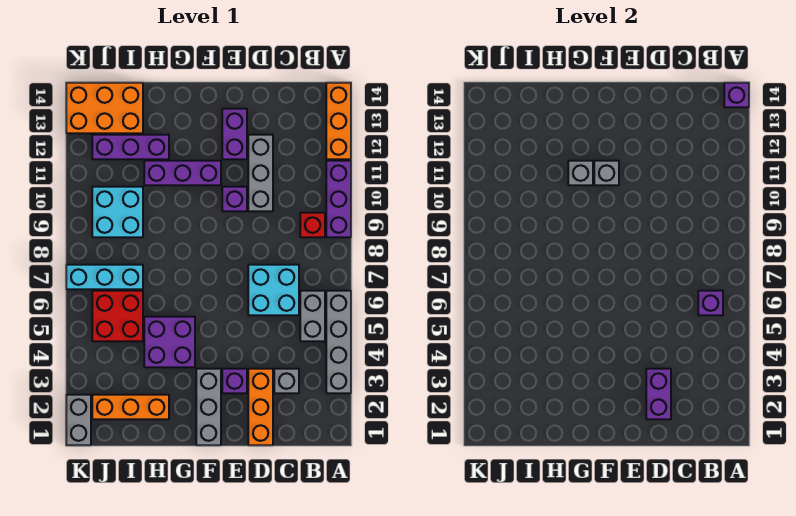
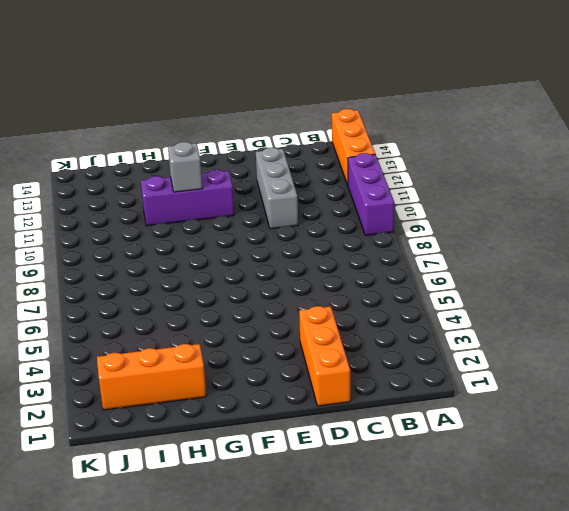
none -> grey brick A3:A6 level 1
none -> grey brick B5:B6 level 1
none -> red brick B9 level 1

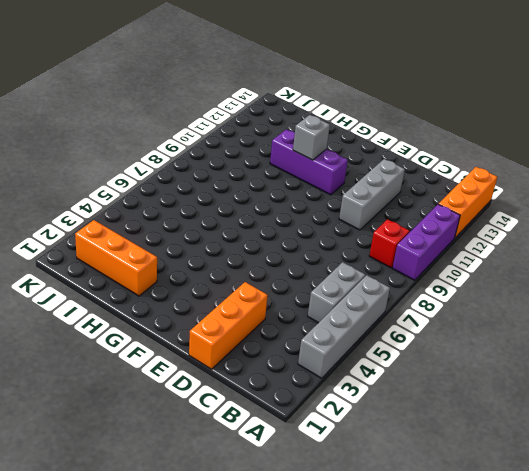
none -> grey brick C3 level 1
none -> cyan brick C6:D7 level 1
none -> purple brick E3 level 1

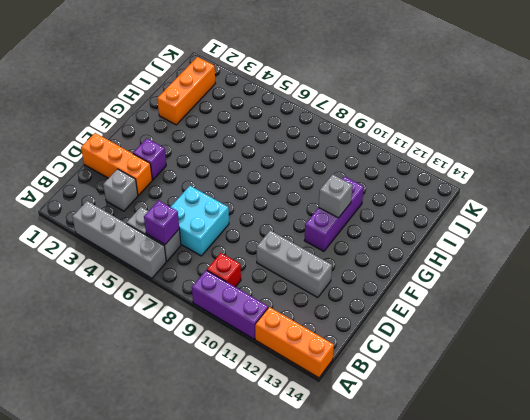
none -> purple brick E10 level 1
none -> purple brick E12:E13 level 1
none -> grey brick F1:F3 level 1

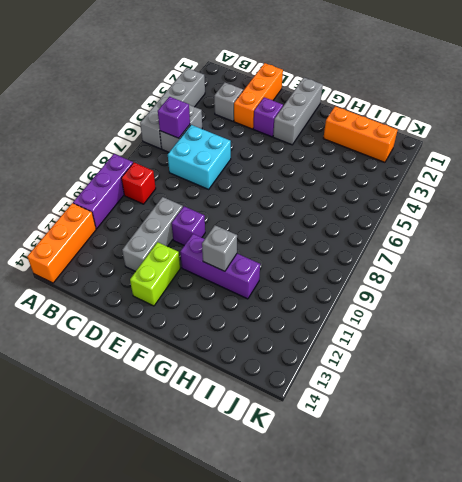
lime brick E12:E13 level 1 -> purple brick E12:E13 level 1
none -> purple brick G4:H5 level 1
none -> purple brick H12:J12 level 1
none -> red brick I5:J6 level 1

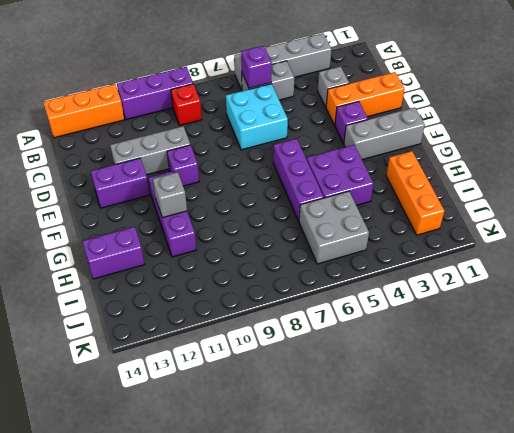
purple brick F6:H6 level 1 -> purple brick H12:J12 level 1
purple brick H13:H14 level 1 -> purple brick D2:D3 level 2
grey brick I5:J6 level 1 -> red brick I5:J6 level 1
none -> cyan brick I7:K7 level 1
none -> cyan brick I9:J10 level 1
none -> orange brick I13:K14 level 1

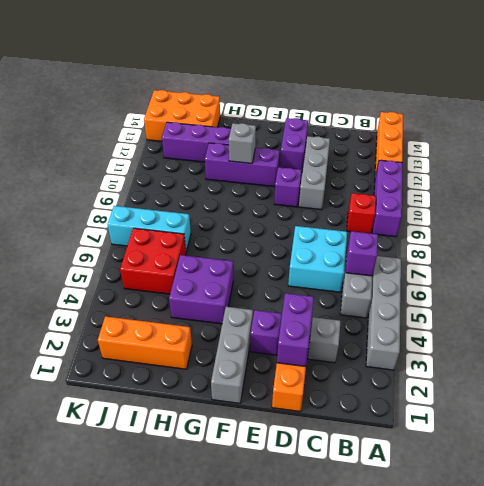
none -> cyan brick I9:J10 level 1
none -> grey brick K1:K2 level 1
none -> purple brick A14 level 2

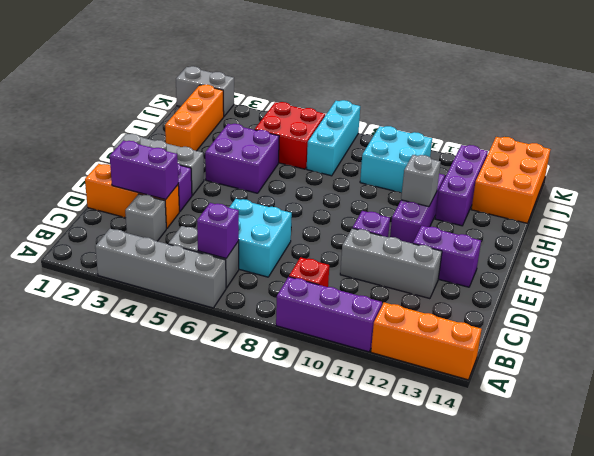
none -> purple brick A14 level 2
none -> grey brick F11 level 2

